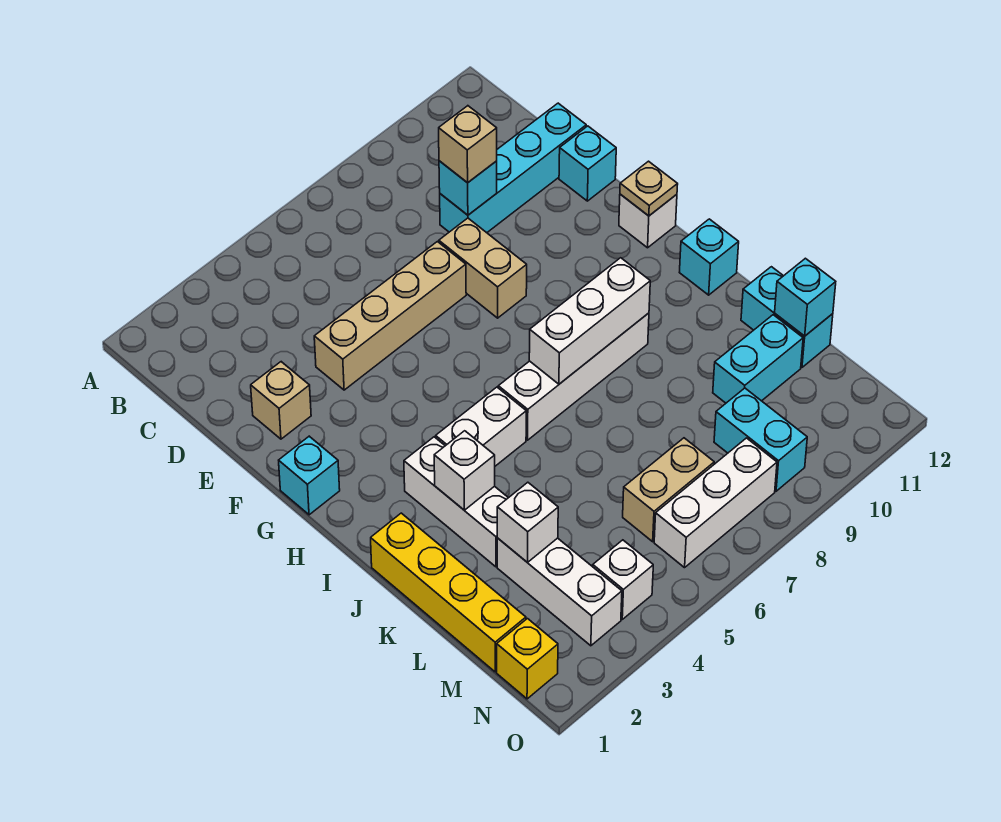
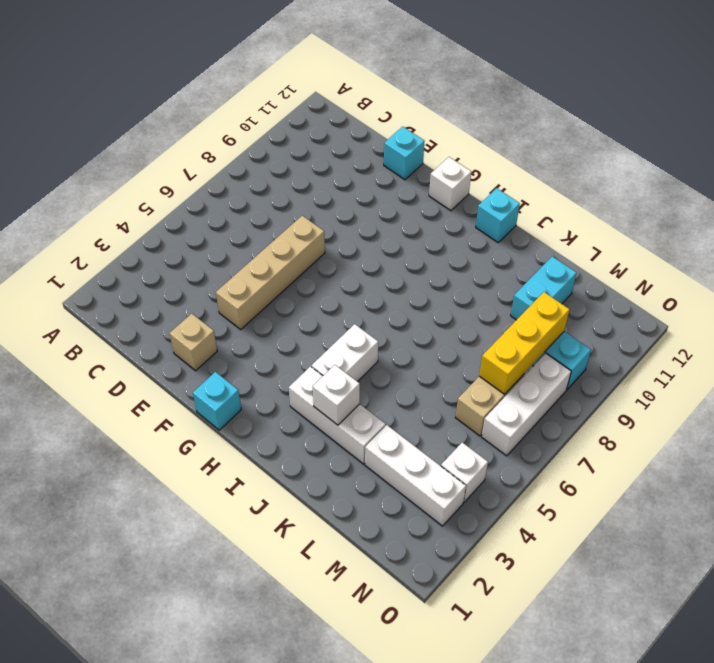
yellow brick M7:M9 level 2 -> none
none -> cyan brick D9:D12 level 1
none -> tan brick E8:F8 level 1
none -> white brick I6:I9 level 1

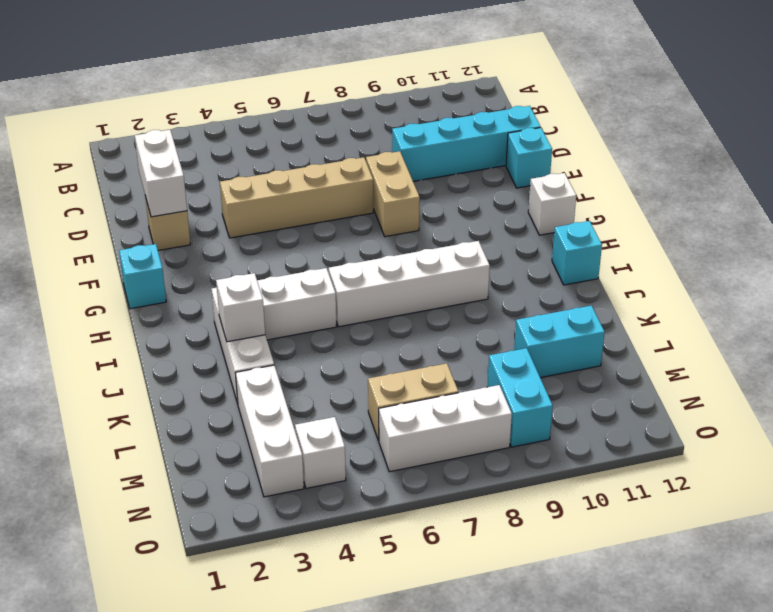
white brick D2:E2 level 2 -> none
none -> yellow brick J1:M1 level 1
none -> cyan brick K12:L12 level 1
none -> yellow brick N1 level 1

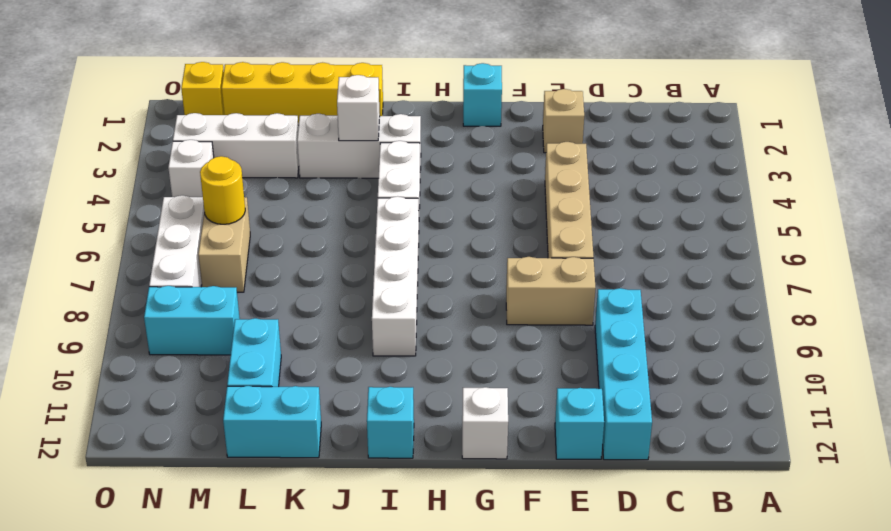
yellow round brick M6 level 2 -> none
none -> cyan brick D9 level 2
none -> tan plate G12 level 2
none -> white brick I7:I9 level 2

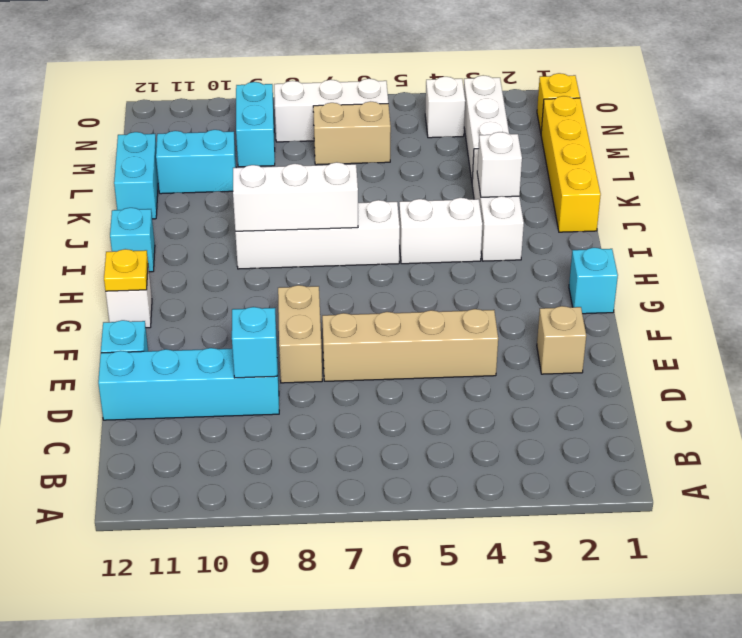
yellow plate G12 level 2 -> tan plate G12 level 2
none -> white brick L3 level 2
none -> cyan brick L12 level 2
none -> tan brick D9 level 3

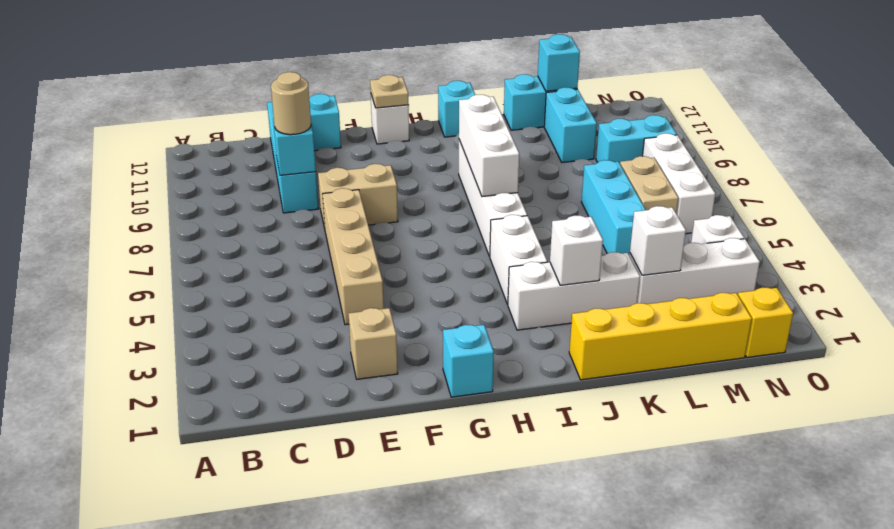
tan round brick D9 level 3 -> tan brick D9 level 3
cyan brick L5:L7 level 1 -> none

